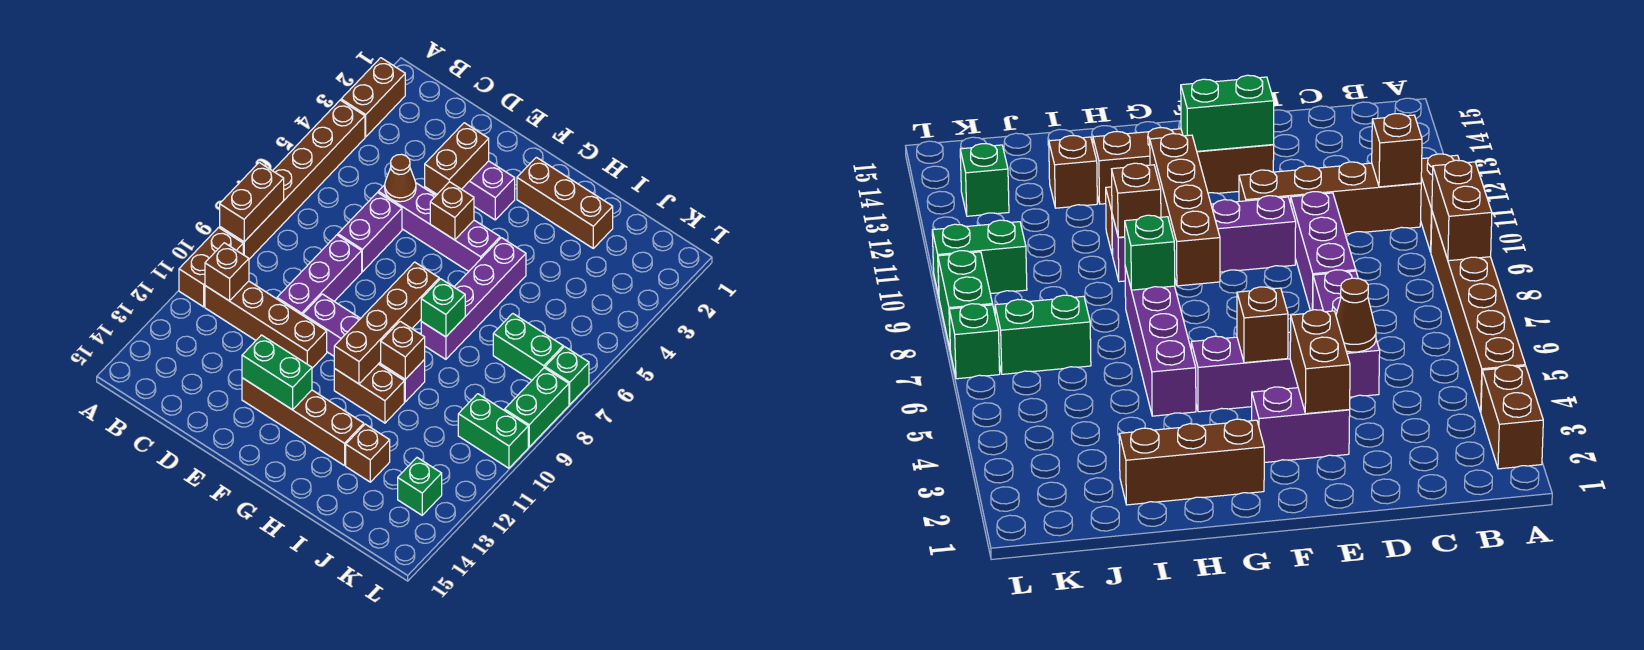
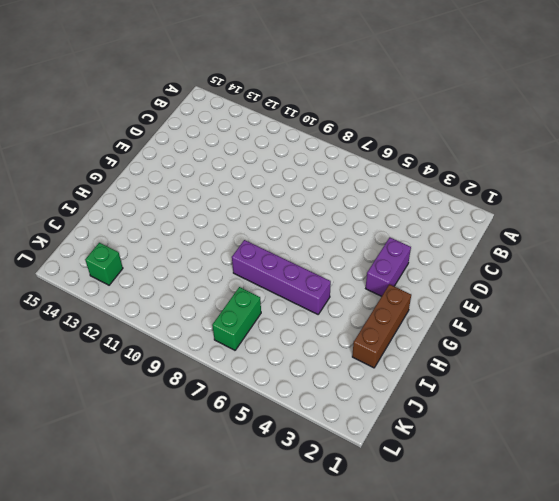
none -> brown brick A2:A3 level 1
none -> brown brick A4:A9 level 1
none -> brown brick A10:A11 level 1

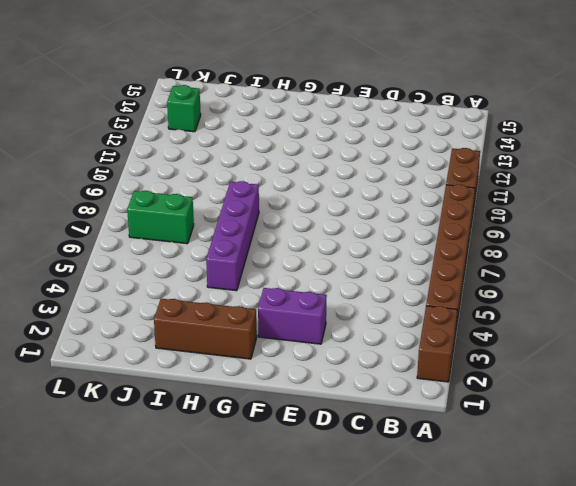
none -> brown brick B11:E11 level 1
none -> purple brick D5:G5 level 1
none -> purple brick D6:D7 level 1

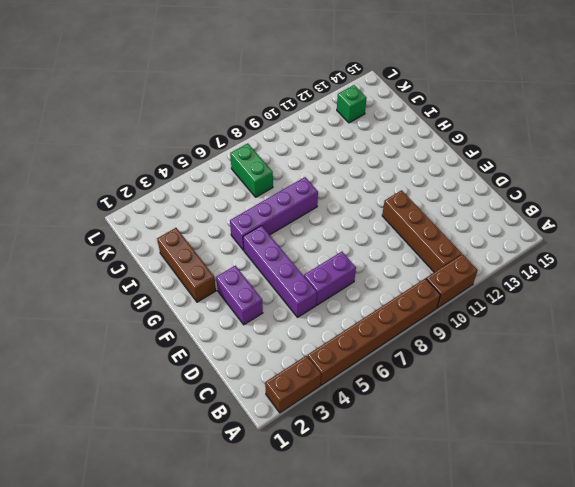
none -> purple brick D8:D10 level 1
none -> purple brick E10:H10 level 1
none -> brown brick E13:H13 level 1

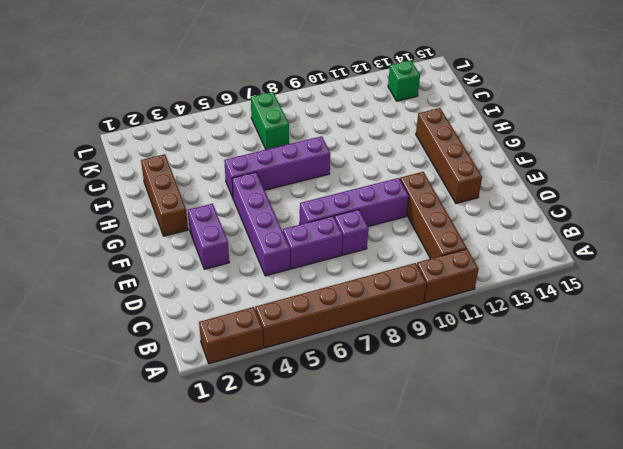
purple brick D8 level 1 -> purple brick D8:D10 level 1
purple brick E7:E10 level 1 -> purple brick E10:H10 level 1
none -> brown brick G11:H11 level 1
none -> brown brick I13 level 1
none -> green brick K10:L10 level 1

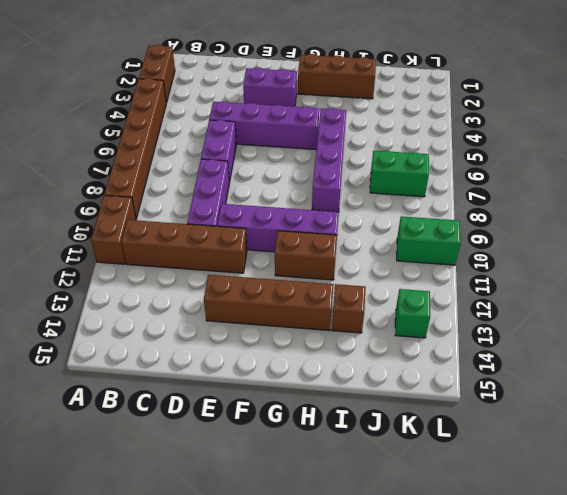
none -> green brick L7 level 1
none -> green brick L8:L9 level 1
none -> brown brick A8:A9 level 2

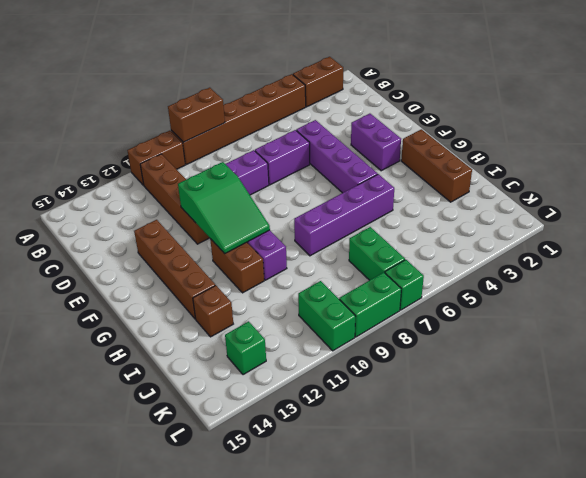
green slope E10:G11 level 2 top E -> brown brick G8:G11 level 2
none -> brown brick B11 level 2
none -> brown cone D5 level 2
none -> brown brick E3:E4 level 2

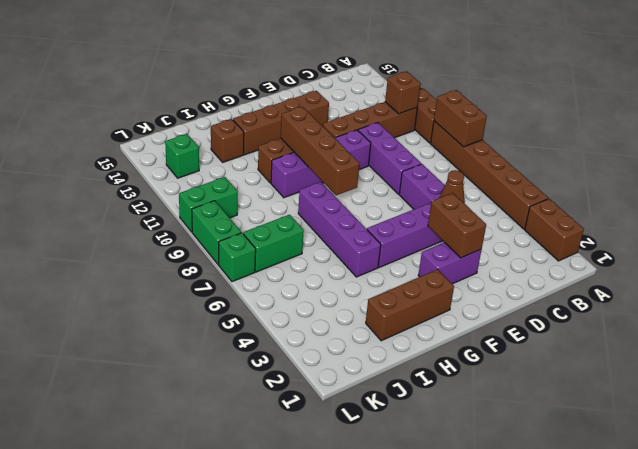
none -> green brick E13:F13 level 2
none -> brown brick F5 level 2
none -> green brick H8 level 2

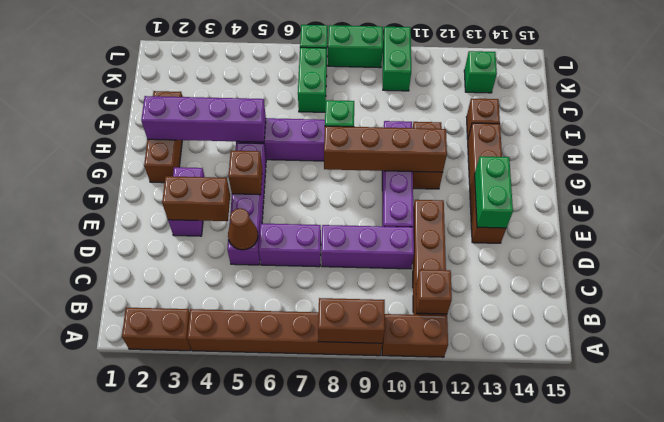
purple brick H2:H5 level 2 -> none
none -> brown brick H10 level 2

